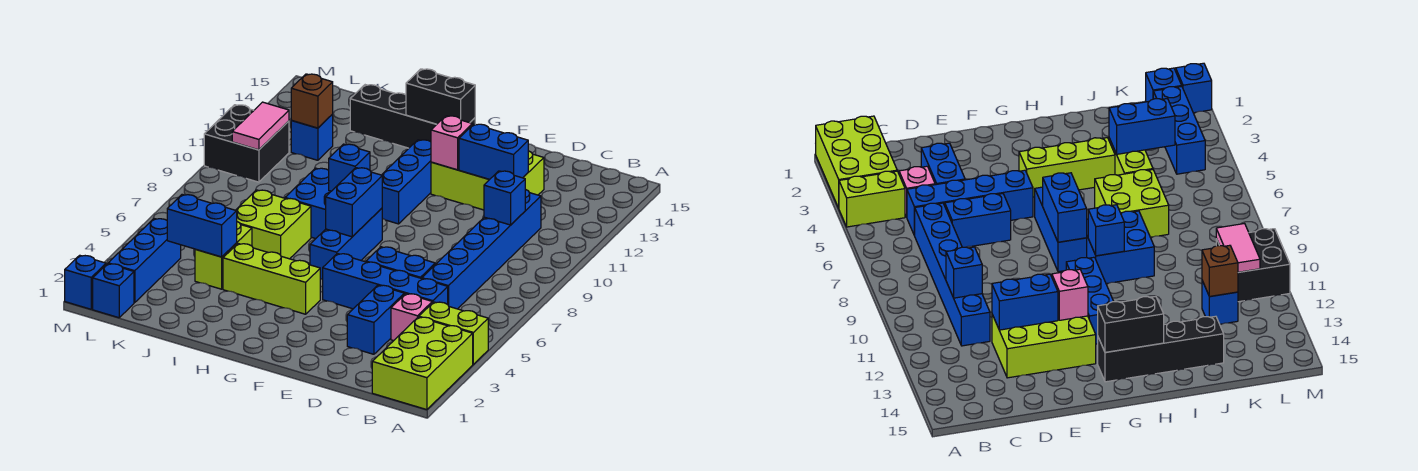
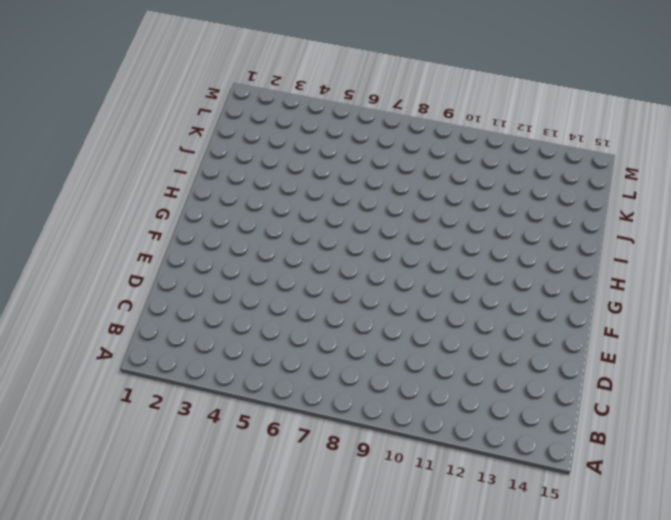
none -> lime brick A1:B3 level 1
none -> lime brick A4:B4 level 1
none -> pink brick C4 level 1

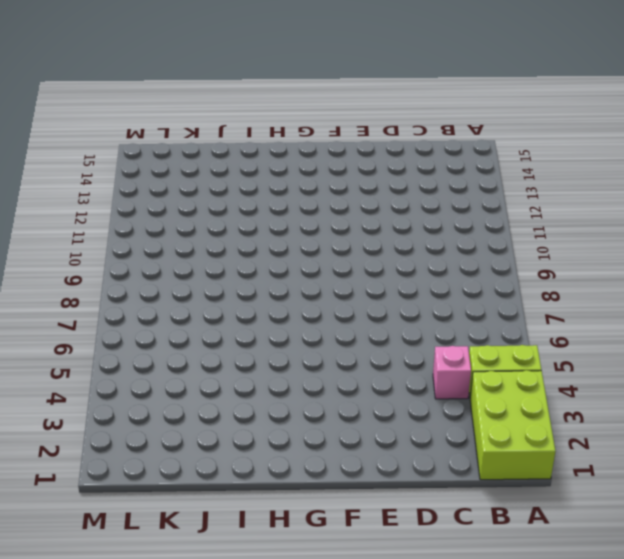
none -> blue brick C5:F5 level 1
none -> blue brick C6:C11 level 1
none -> blue brick D3:D4 level 1

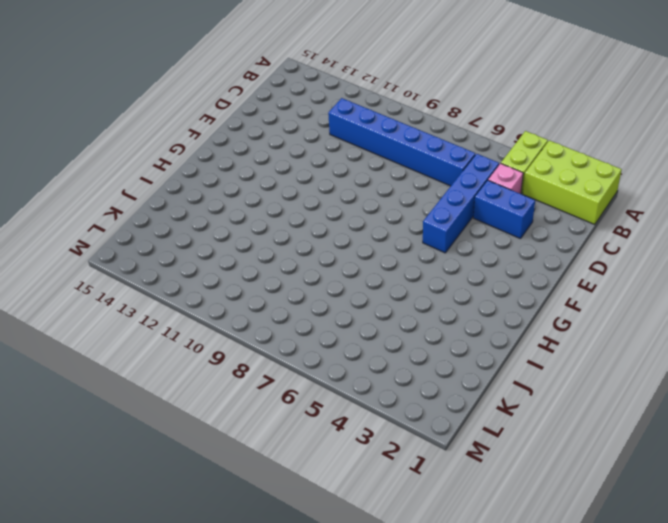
none -> blue brick D6:E6 level 1
none -> lime brick D12:F13 level 1
none -> lime brick G4:I4 level 1

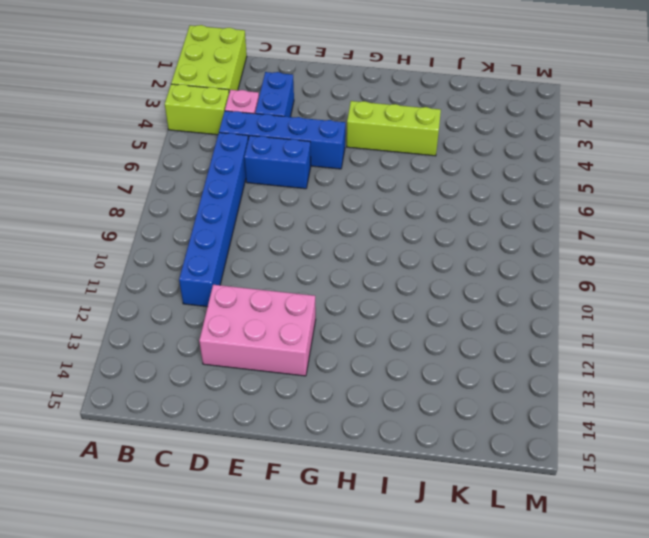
pink brick D12:F13 level 1 -> lime brick D12:F13 level 1
none -> blue brick G6:G8 level 1
none -> blue brick G10:G12 level 1
none -> black brick G14:J14 level 1

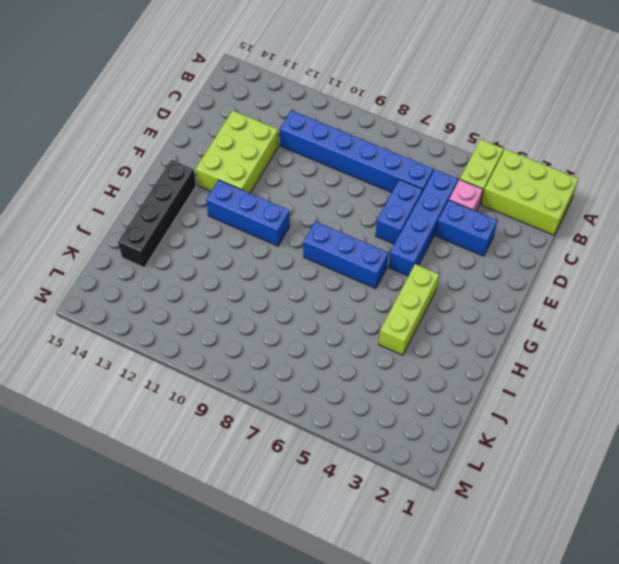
none -> blue brick H8:I9 level 1
none -> lime brick I6:J7 level 1
none -> lime brick J4:J5 level 1

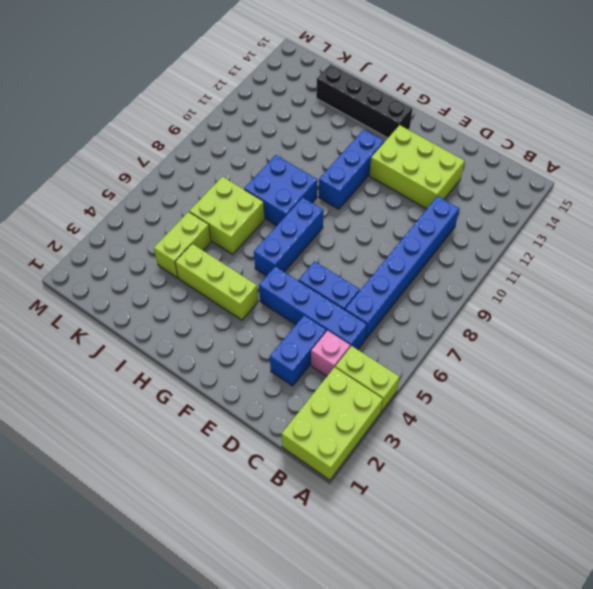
none -> blue brick K12 level 1
none -> blue brick L1 level 1
none -> blue brick L2:L4 level 1

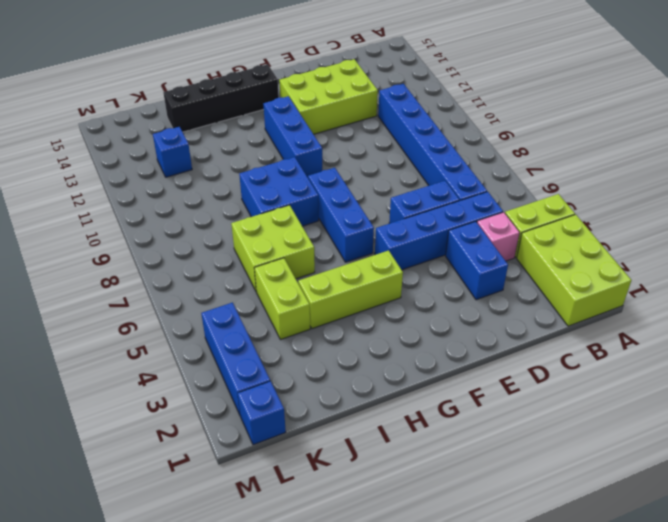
none -> black brick L10:M11 level 1
none -> blue brick M1 level 1
none -> blue brick C10 level 2

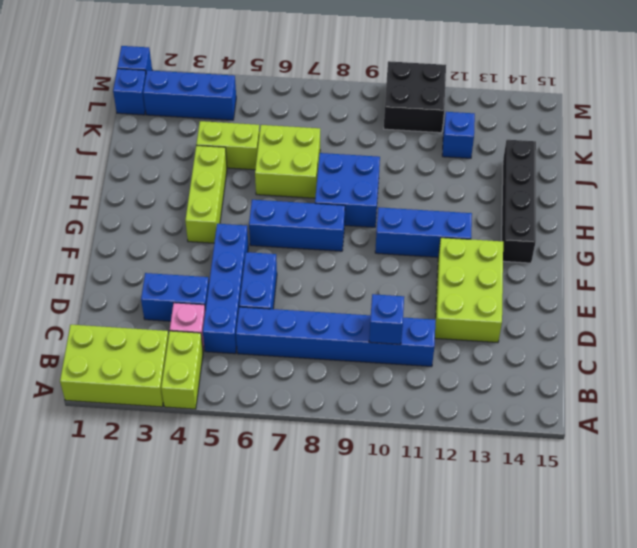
none -> blue brick D12:E12 level 2
none -> pink brick F12 level 2
none -> blue brick G7:G8 level 2

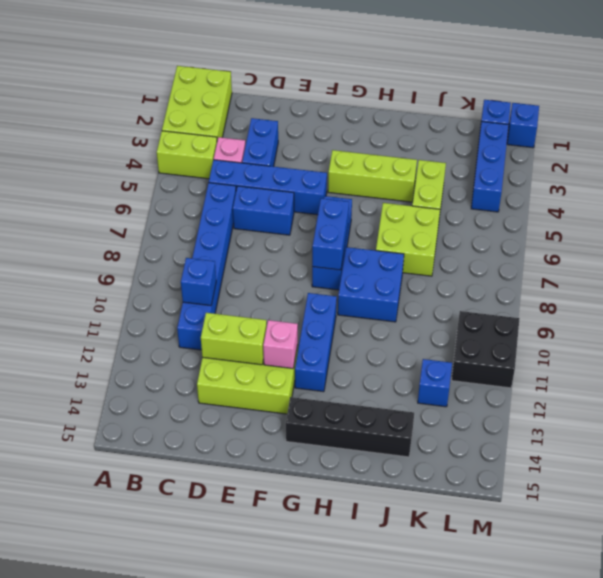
lime brick D12:E12 level 2 -> blue brick D12:E12 level 2
none -> black brick G14:H14 level 2
none -> blue brick H9 level 2
none -> blue brick J4:K4 level 2

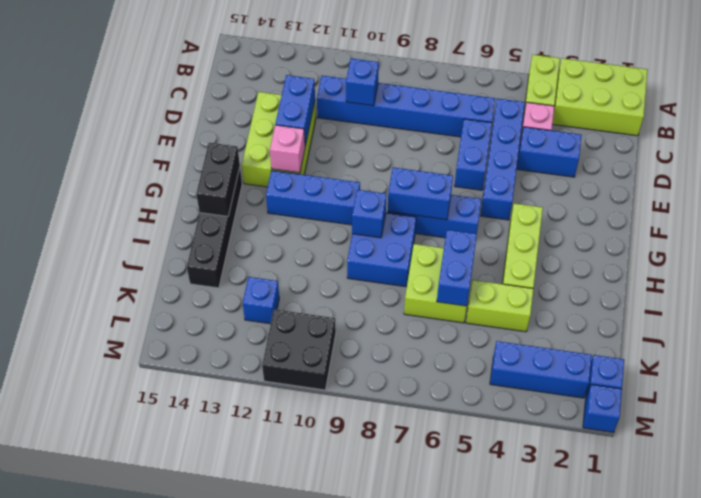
blue brick I6:J6 level 2 -> blue brick J4:K4 level 2
none -> brown brick K12 level 2
none -> pink tile L10:L11 level 2

